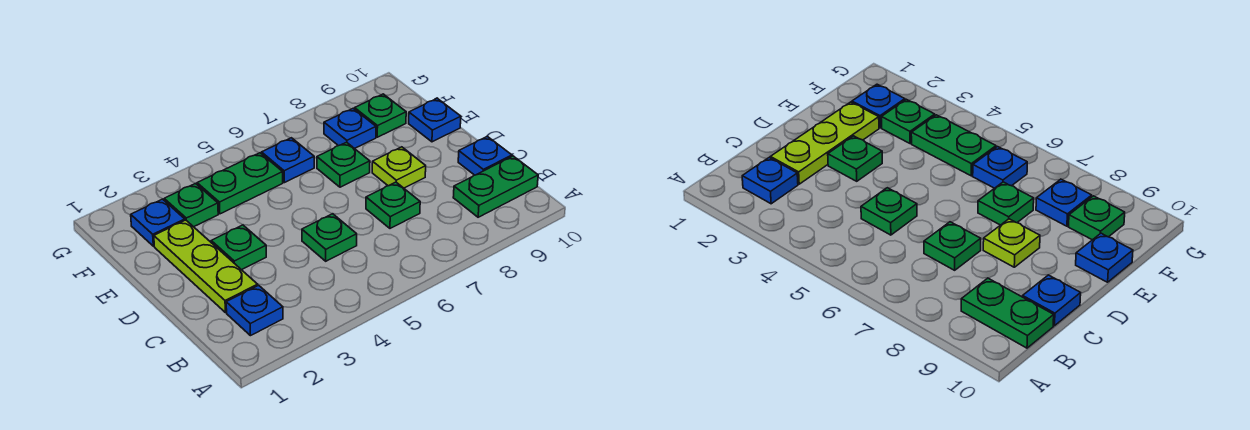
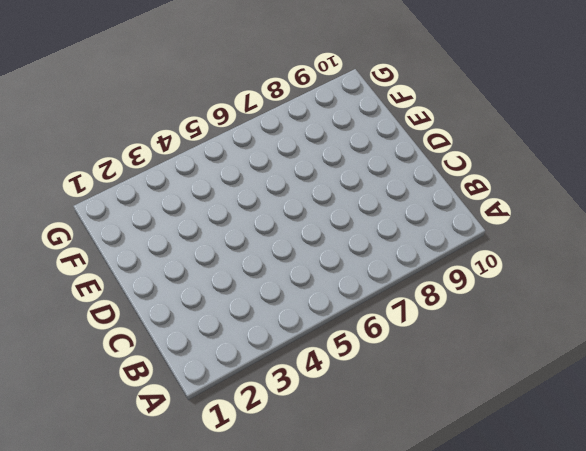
none -> blue plate B2 level 1
none -> green plate B9:B10 level 1
none -> lime plate C2:E2 level 1

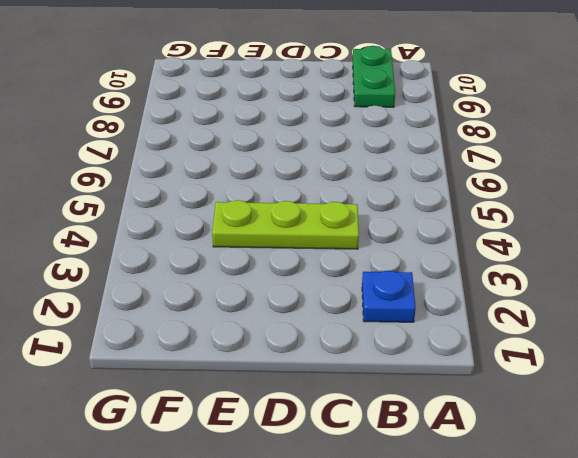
lime plate C4:E4 level 1 -> lime plate C2:E2 level 1
none -> green plate C5 level 1
none -> green plate C7 level 1
none -> blue plate C10 level 1

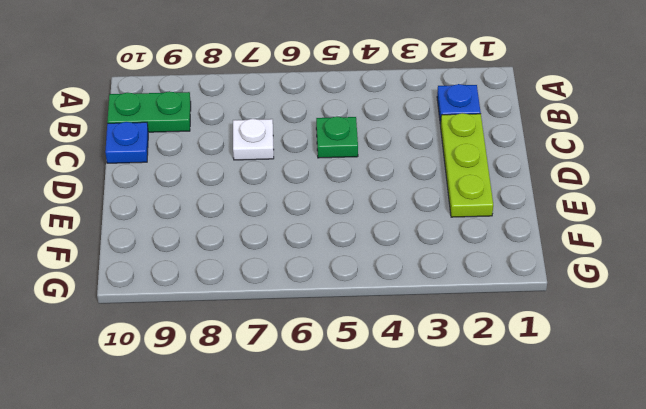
white plate C7 level 1 -> green plate C7 level 1
none -> green plate D3 level 1
none -> lime plate D8 level 1
none -> green plate E7 level 1

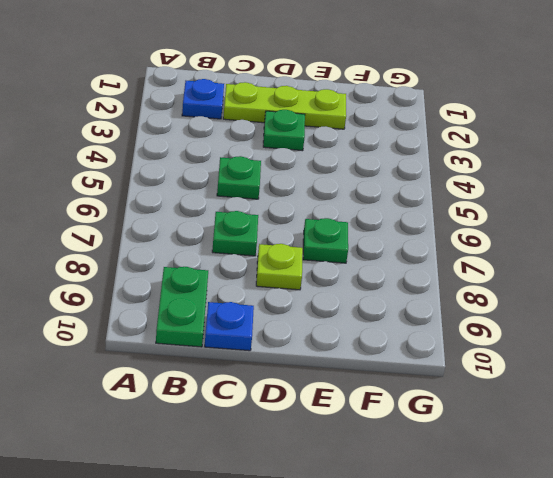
none -> blue plate E10 level 1
none -> blue plate F2 level 1
none -> green plate F3 level 1

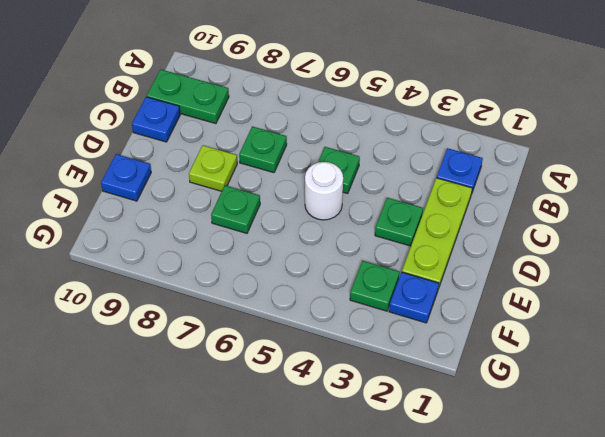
white round brick D5 level 1 -> none
none -> green plate F4:F5 level 1
none -> blue plate F6 level 1
none -> blue plate F8 level 1

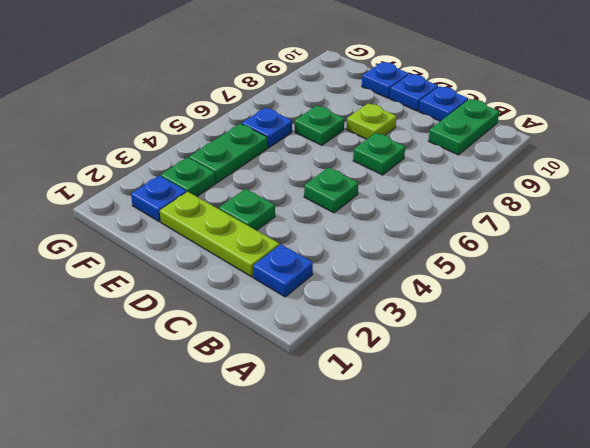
blue plate D10 level 1 -> blue plate F8 level 1
none -> green plate F9 level 1

